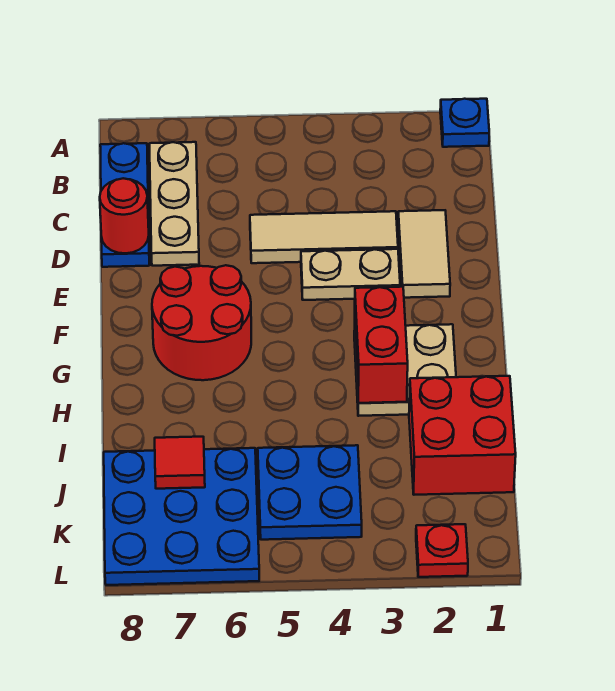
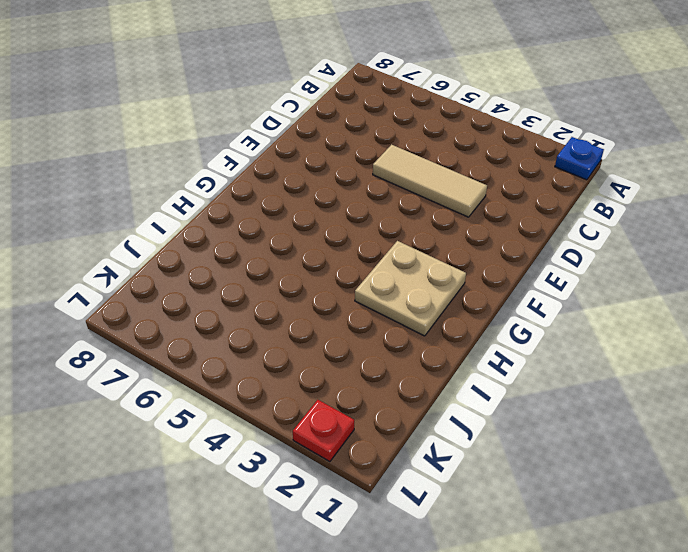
none -> tan plate B7:D7 level 1
none -> blue plate B8:D8 level 1
none -> tan tile D2:E2 level 1

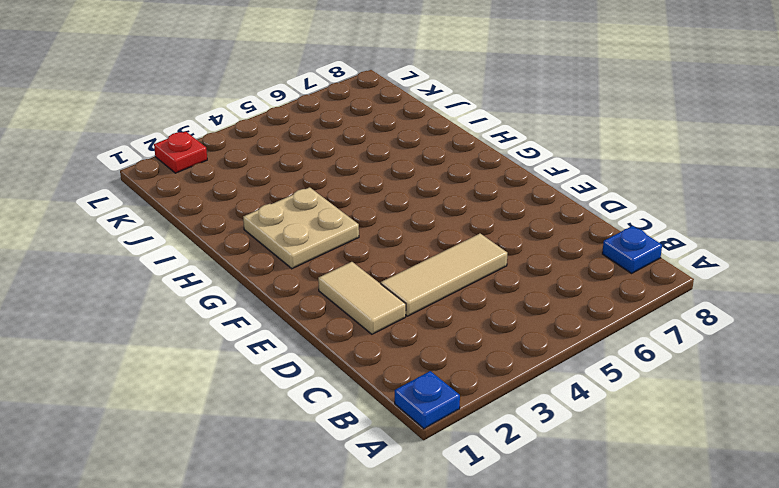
blue plate B8 level 1 -> blue plate B8:D8 level 1
none -> tan plate B7:D7 level 1
none -> tan plate E3:E4 level 1
none -> red round brick F6:G7 level 1

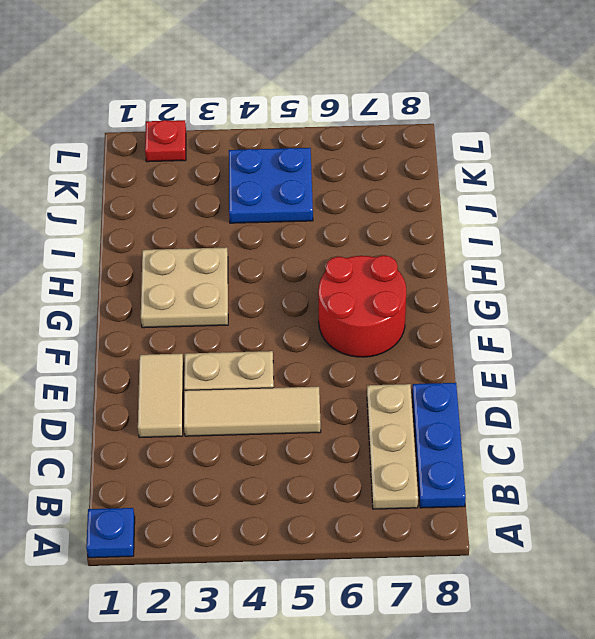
none -> red brick I1:J2 level 1
none -> blue plate J6:L8 level 1
none -> red round brick D8 level 2

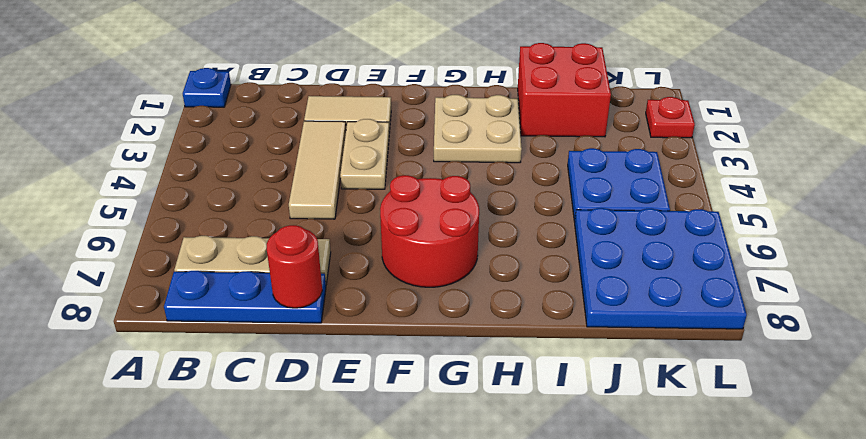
none -> red brick G3:H3 level 2
none -> red tile J7 level 2

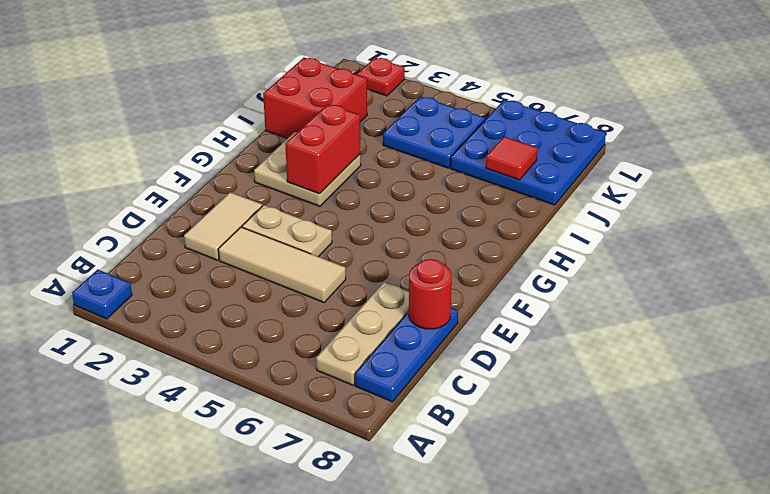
none -> red round brick F6:G7 level 1

